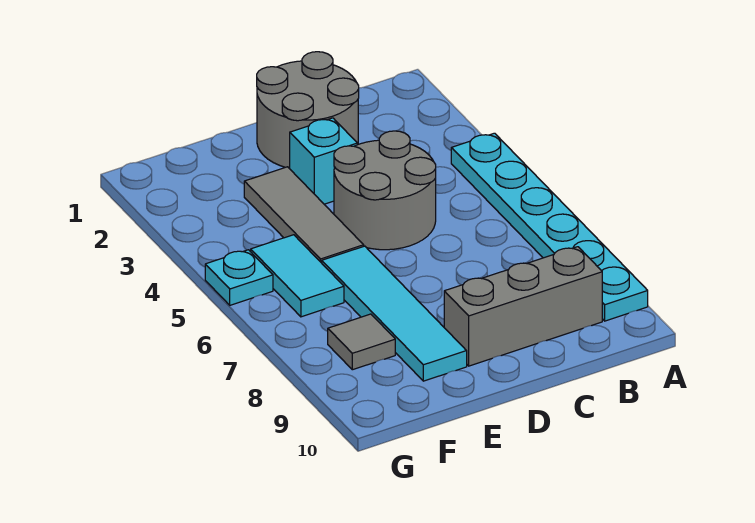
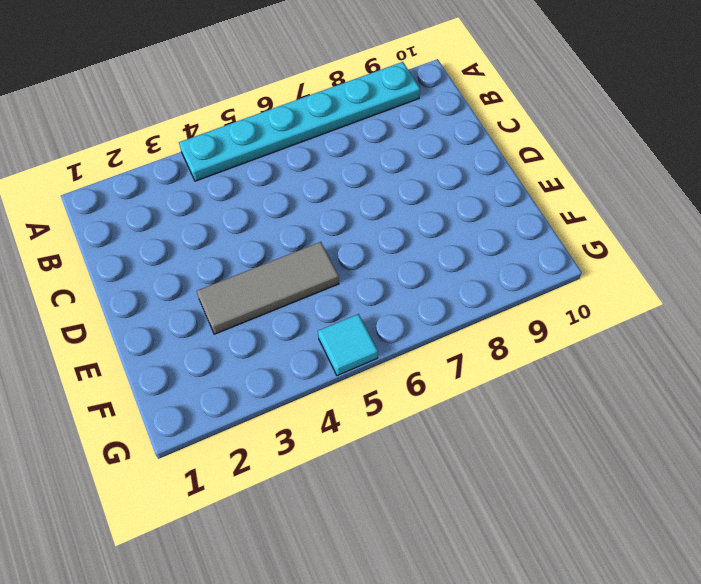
cyan tile G5 level 1 -> cyan plate G5 level 1
none -> grey brick B9:D9 level 1
none -> grey round brick C1:D2 level 1

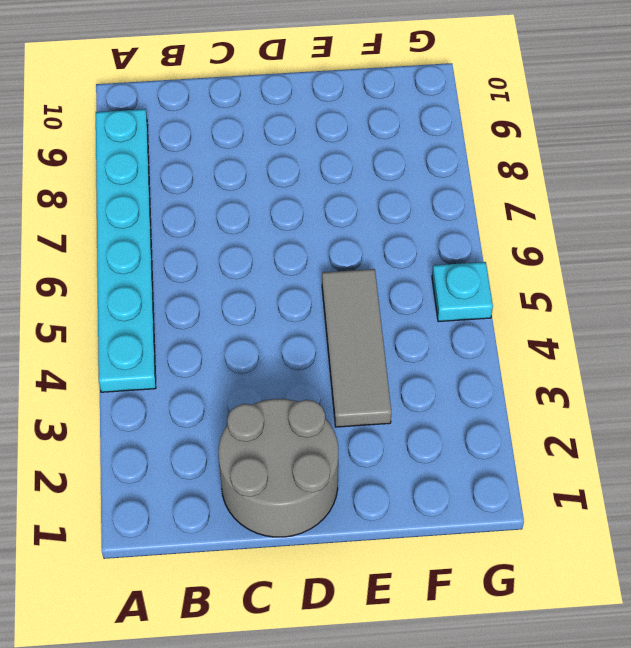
none -> grey brick B9:D9 level 1
none -> grey round brick C4:D5 level 1

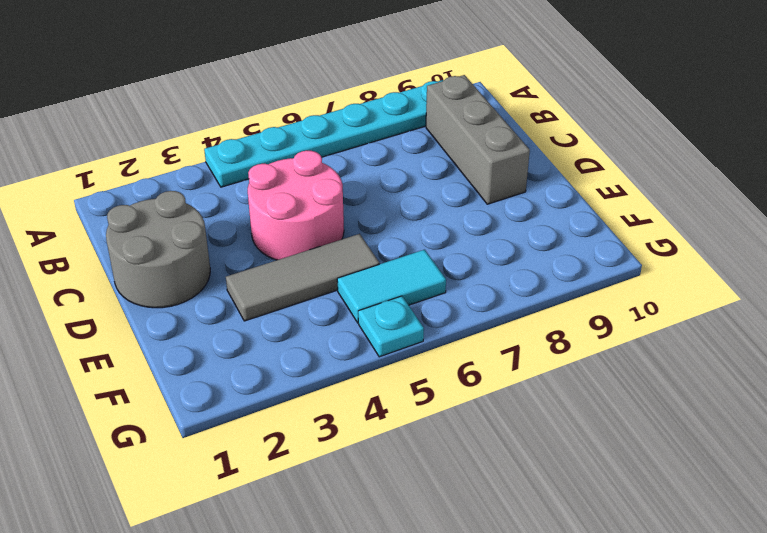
pink round brick C4:D5 level 1 -> grey round brick C4:D5 level 1
none -> cyan brick D3 level 1
none -> cyan tile E6:E9 level 1

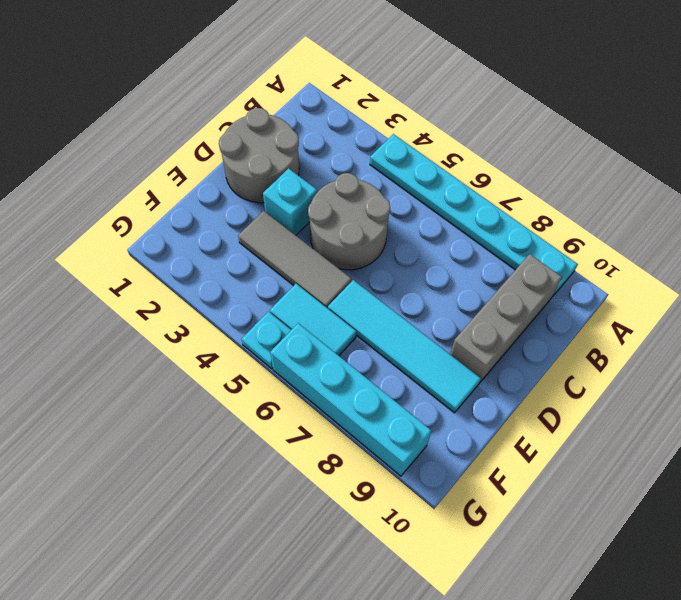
cyan brick G6:G9 level 1 -> none
none -> grey tile F8 level 1

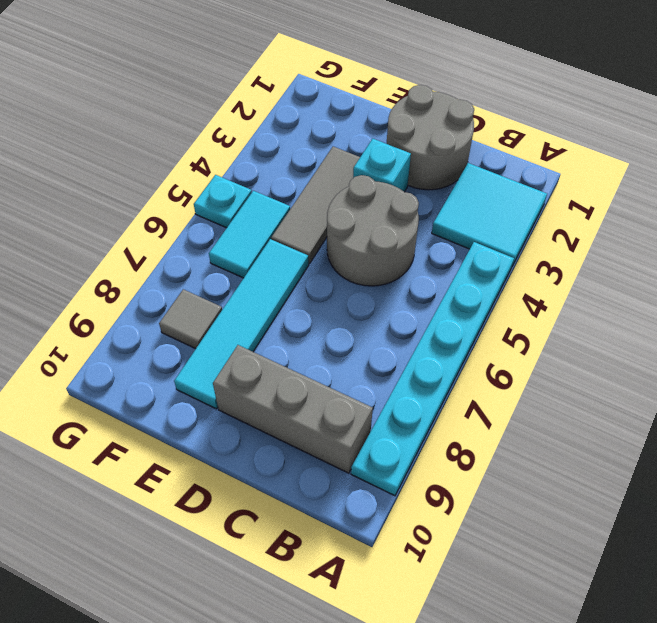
cyan tile A2:B3 level 1 -> none

